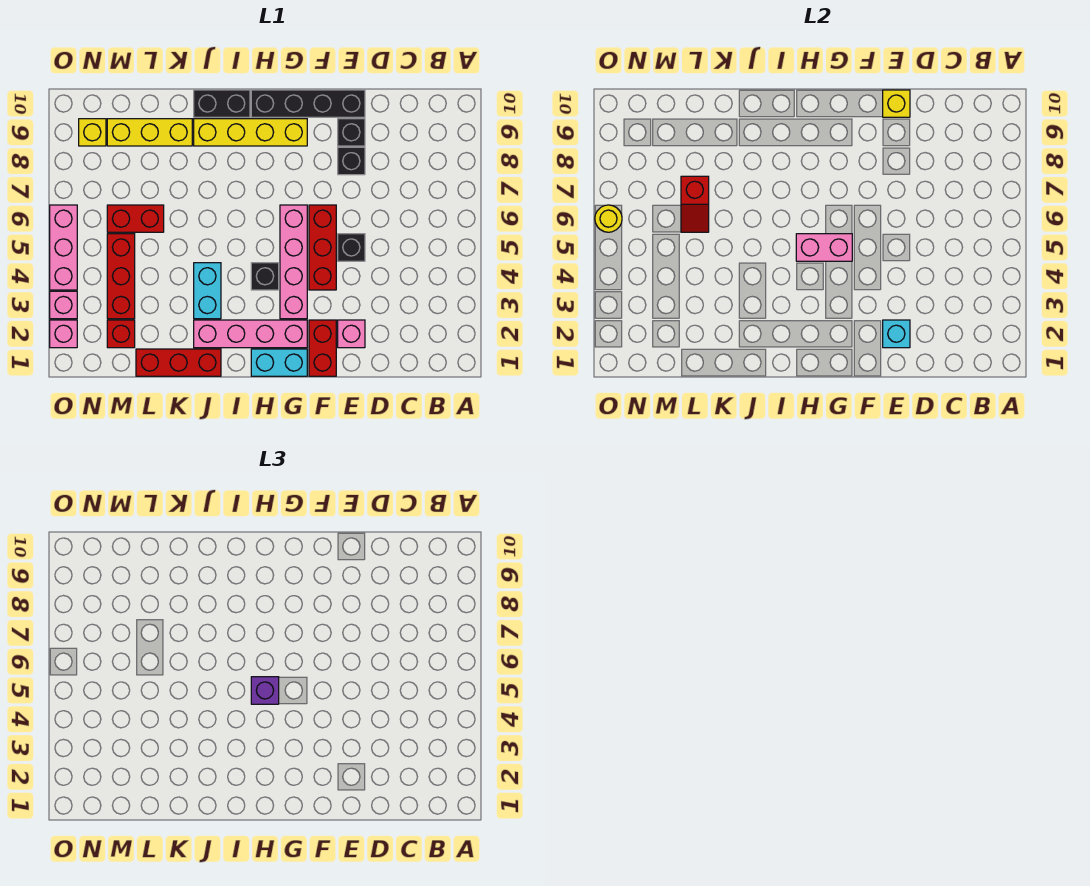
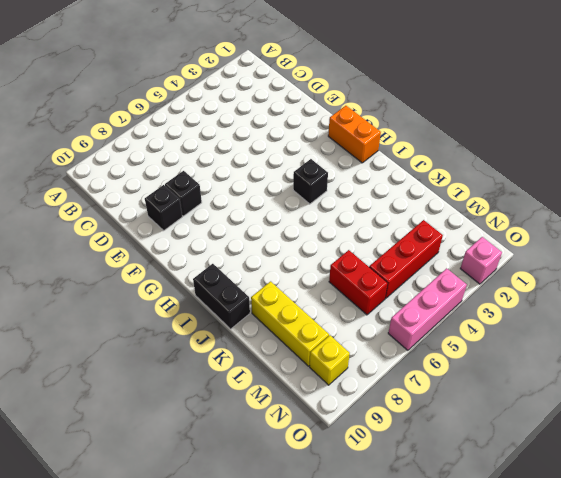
orange brick G1:H1 level 1 -> cyan brick G1:H1 level 1
none -> pink brick E2 level 1
none -> black brick E5 level 1
none -> black brick E10:H10 level 1

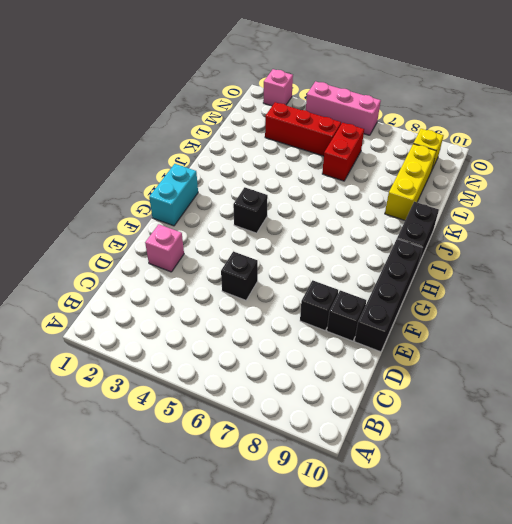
none -> red brick F1:F2 level 1
none -> red brick F4:F6 level 1
none -> pink brick G2:J2 level 1

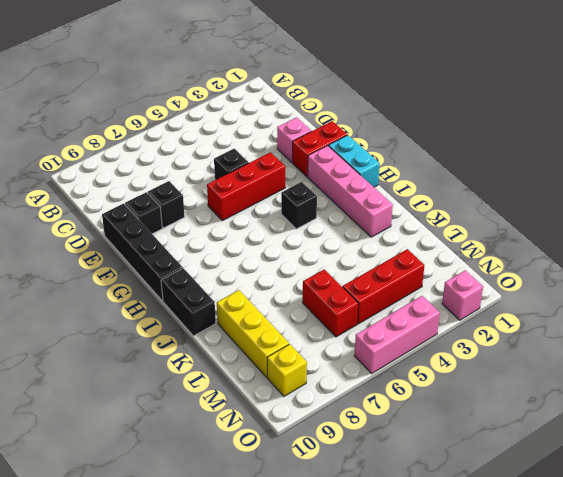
none -> pink brick G3:G6 level 1
none -> yellow brick G9:J9 level 1
none -> red brick J1:L1 level 1

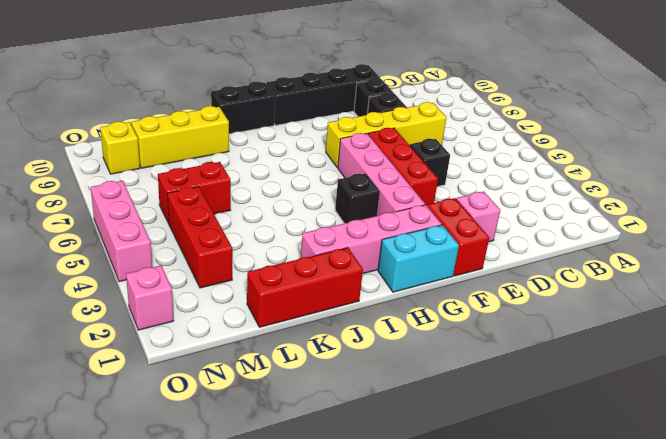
yellow brick D7:G7 level 1 -> yellow brick G9:J9 level 1
none -> cyan brick J3:J4 level 1
none -> red brick M2 level 1
none -> pink brick O3 level 1

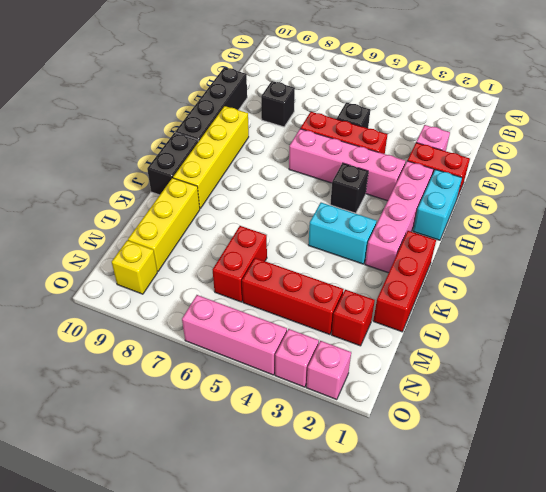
none -> black brick E9 level 1
none -> cyan brick E2 level 2
none -> yellow brick E10 level 2

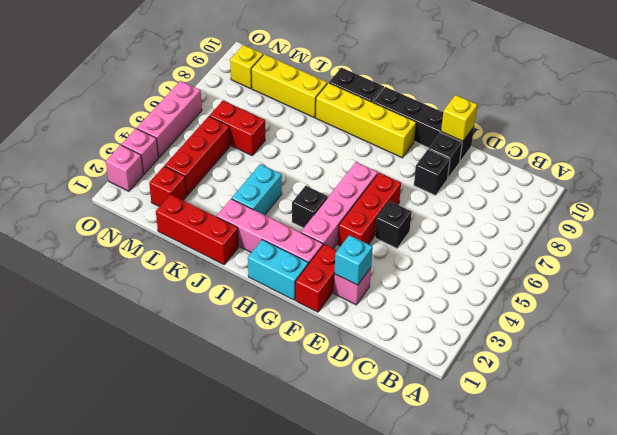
none -> pink brick G5:H5 level 2
none -> red slope L6:L7 level 2 top 7
none -> yellow round brick O6 level 2

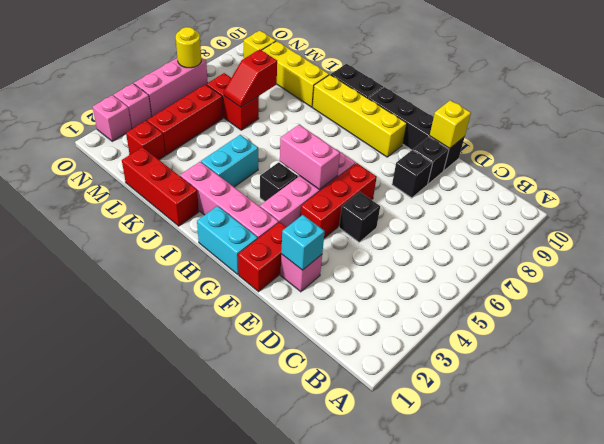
none -> purple brick H5 level 3

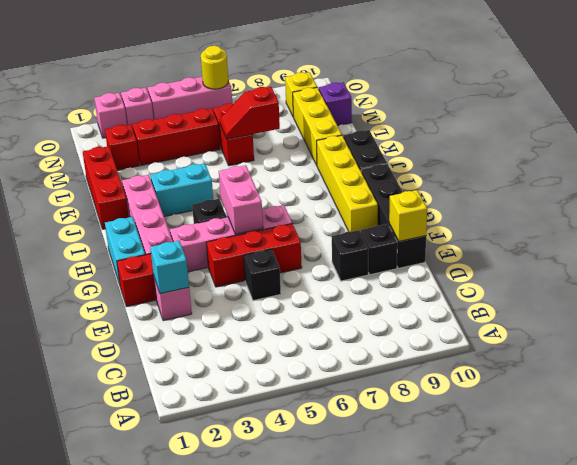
purple brick M10 level 1 -> purple brick H5 level 3

